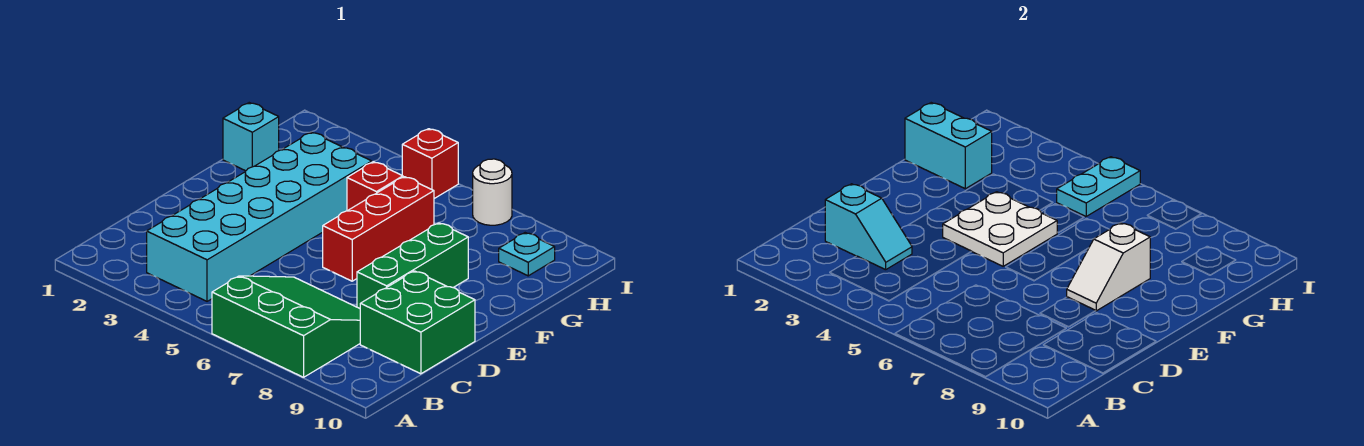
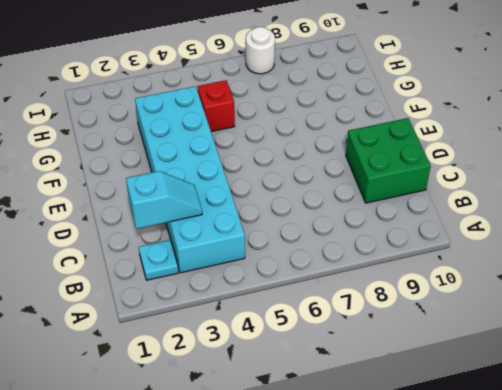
cyan plate B2 level 1 -> cyan plate H9 level 1
none -> green slope A6:C8 level 1 top A
none -> green brick D8:F8 level 1
none -> red brick E6:G6 level 1

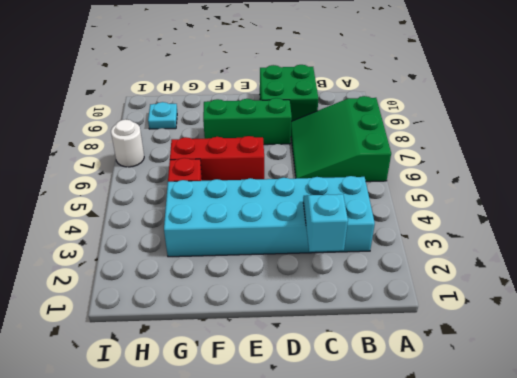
none -> cyan brick G1 level 1
none -> red brick I5 level 1
none -> white plate E4:F5 level 2

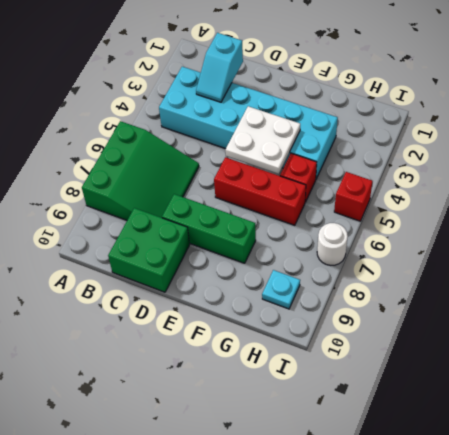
none -> cyan brick G1 level 1
none -> white slope E8:F8 level 2 top F
none -> cyan brick G1:G2 level 2

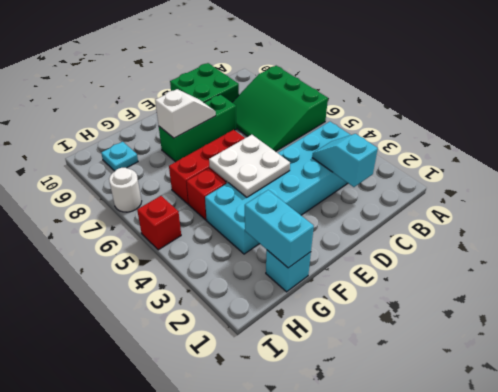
none -> cyan plate H5:I5 level 2

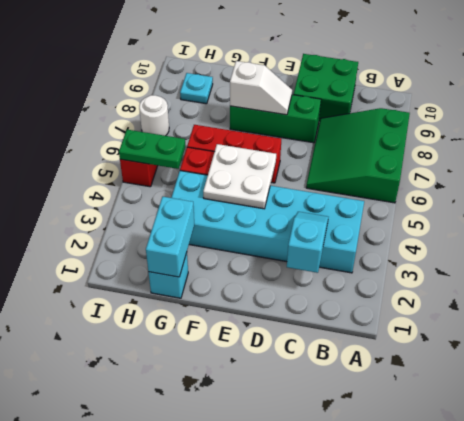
green plate H5:I5 level 2 -> cyan plate H5:I5 level 2

